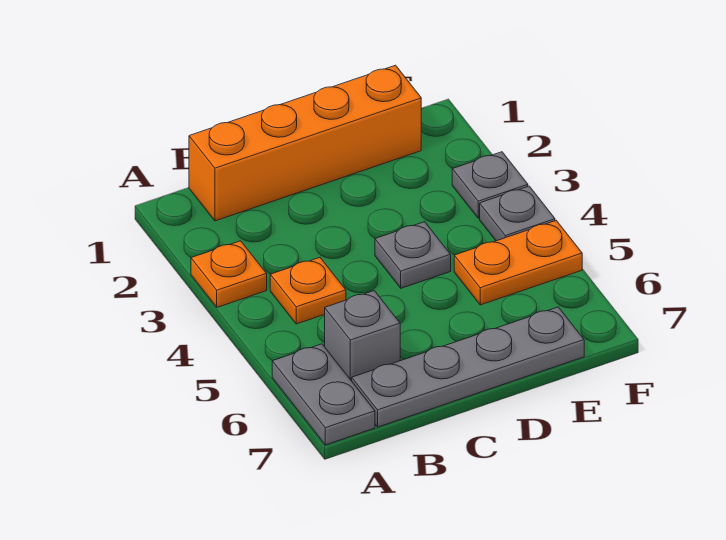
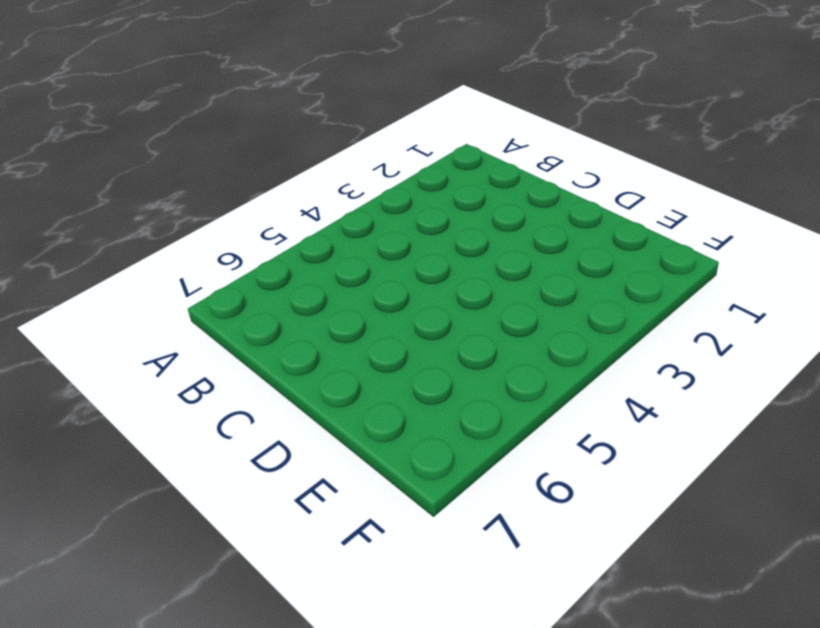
none -> orange plate A3 level 1
none -> grey plate A6:A7 level 1

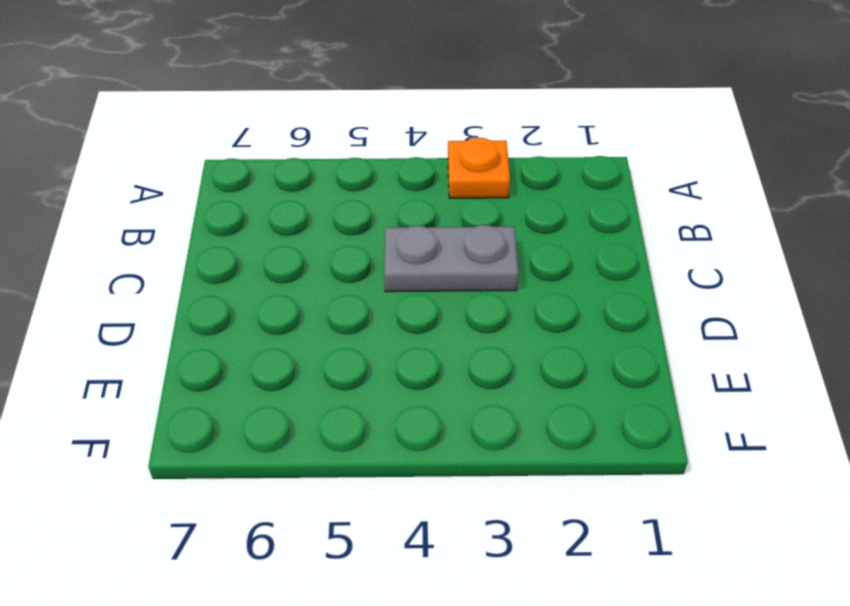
grey plate C3:C4 level 1 -> grey plate A6:A7 level 1
none -> orange brick B1:E1 level 1
none -> orange plate B4 level 1

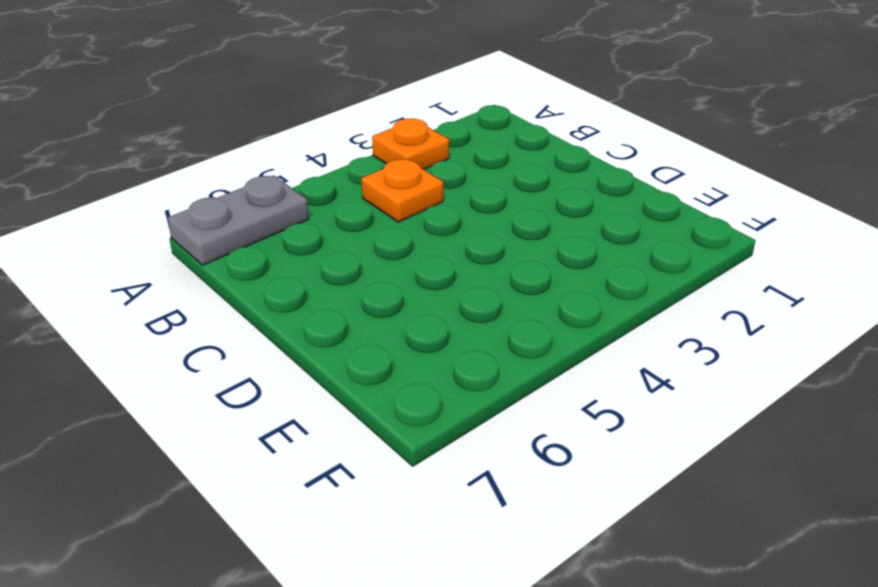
none -> orange brick B1:E1 level 1
none -> grey brick B6 level 1

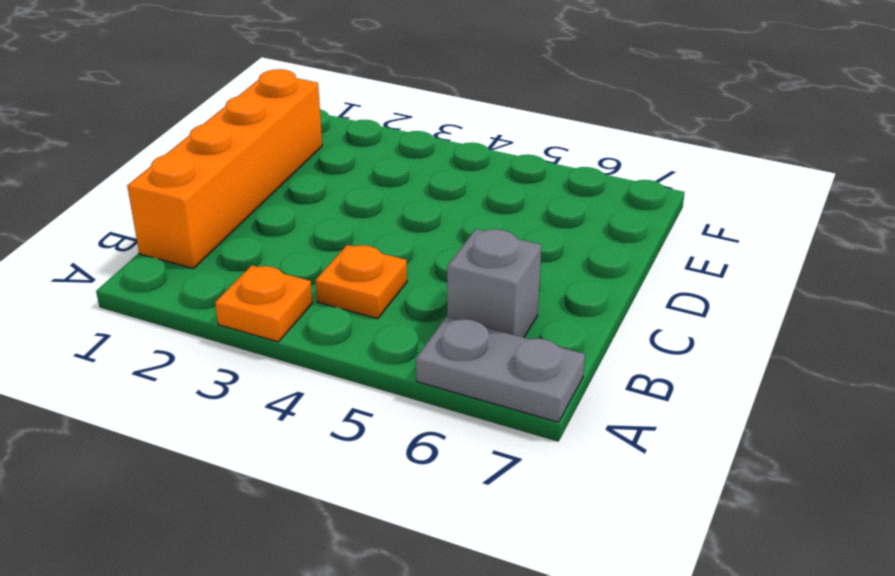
none -> grey plate B7:E7 level 1
none -> grey plate D4 level 1

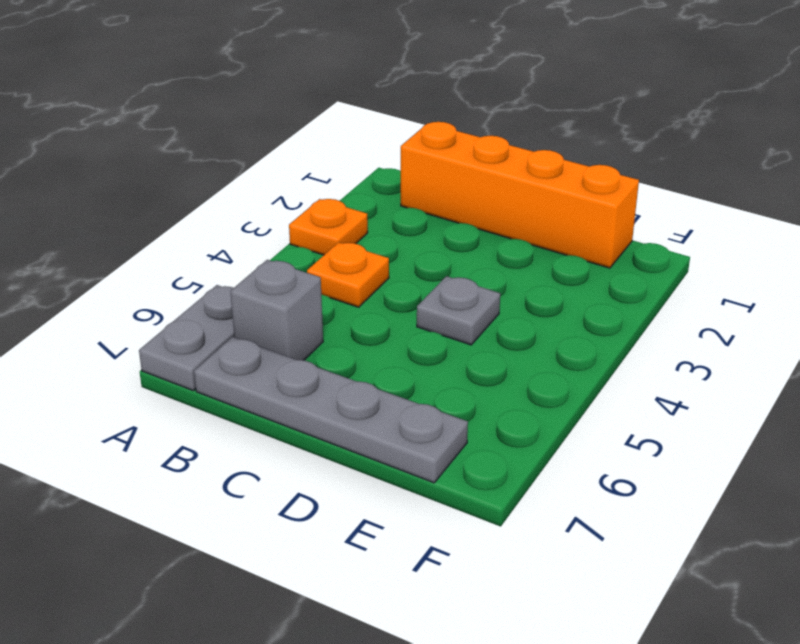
none -> orange plate E5:F5 level 1
none -> grey plate F3 level 1

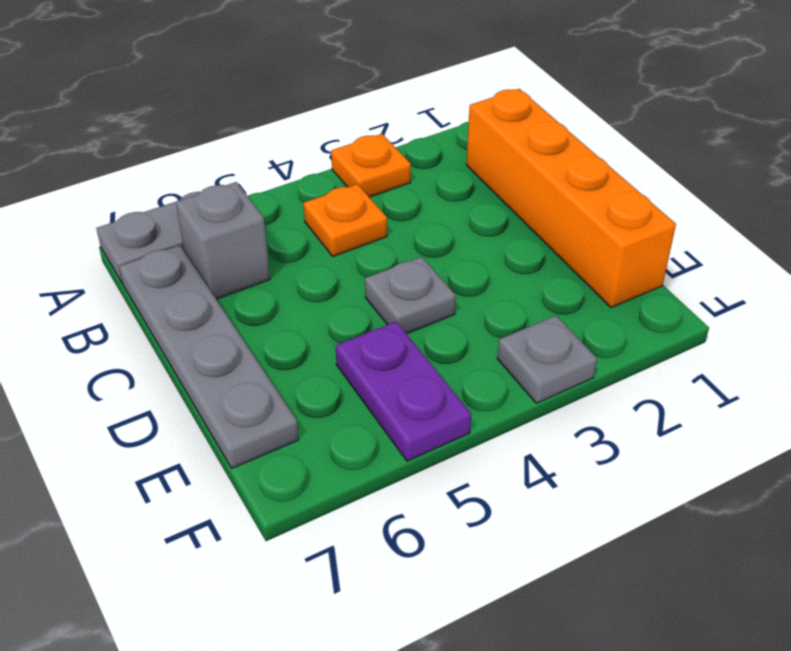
purple plate E5:F5 level 1 -> orange plate E5:F5 level 1
none -> grey plate F4 level 1

